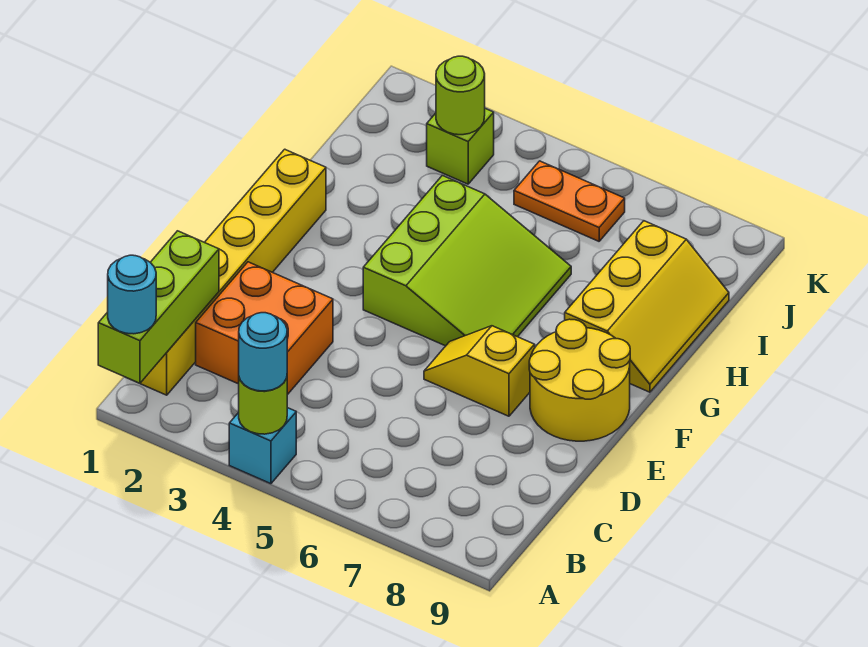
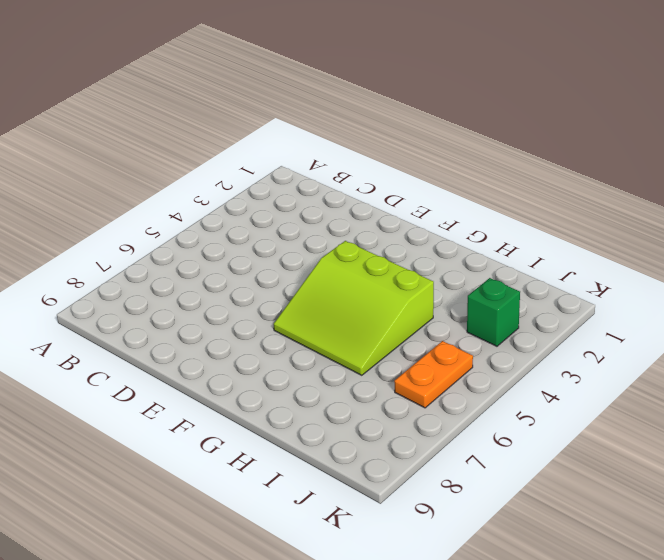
green brick J3 level 1 -> lime brick J3 level 1
none -> cyan brick A4 level 1
none -> yellow brick B1:G1 level 1
none -> orange brick C2:D3 level 1

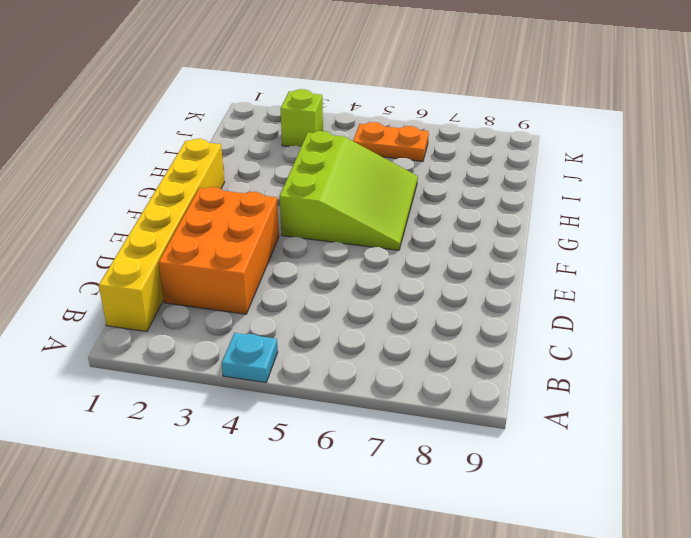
cyan plate A4 level 1 -> cyan brick A4 level 1
orange brick C2:E3 level 1 -> orange brick C2:D3 level 1
none -> yellow slope E6:E7 level 1 top 7
none -> yellow round brick E8:F9 level 1
none -> yellow slope G8:I9 level 1 top 8

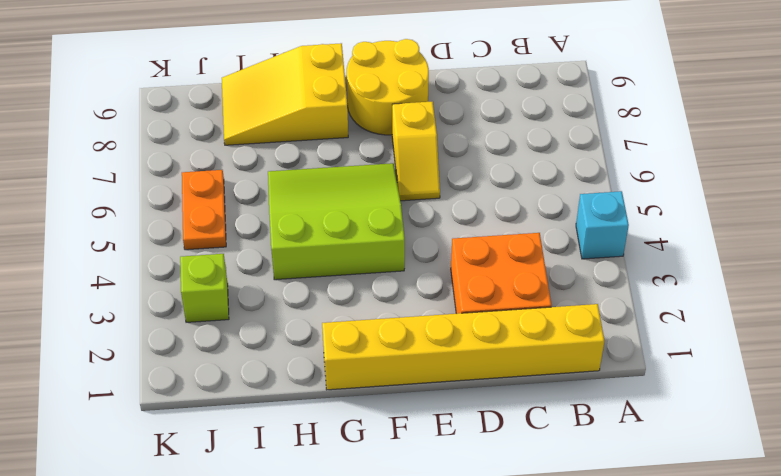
yellow slope G8:I9 level 1 top G -> yellow slope G8:I9 level 1 top 8
none -> lime brick A1:C1 level 2
none -> lime round brick A4 level 2
none -> lime round brick J3 level 2

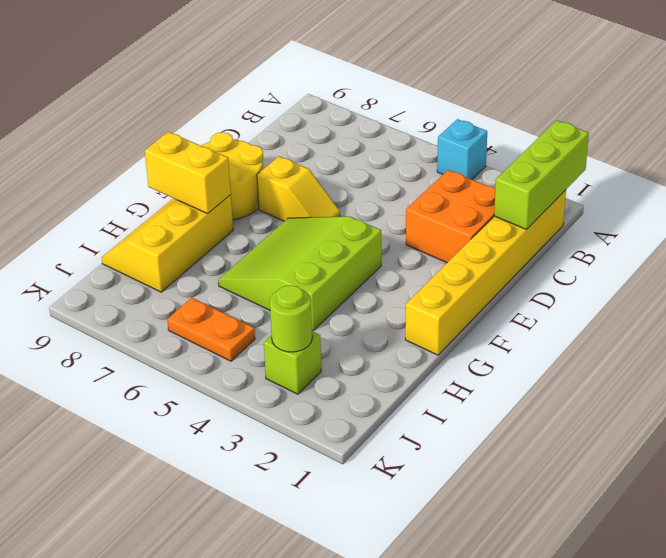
yellow brick G8:G9 level 2 -> none
none -> lime round brick A4 level 2
none -> cyan round brick A1 level 3
none -> cyan round brick A4 level 3

